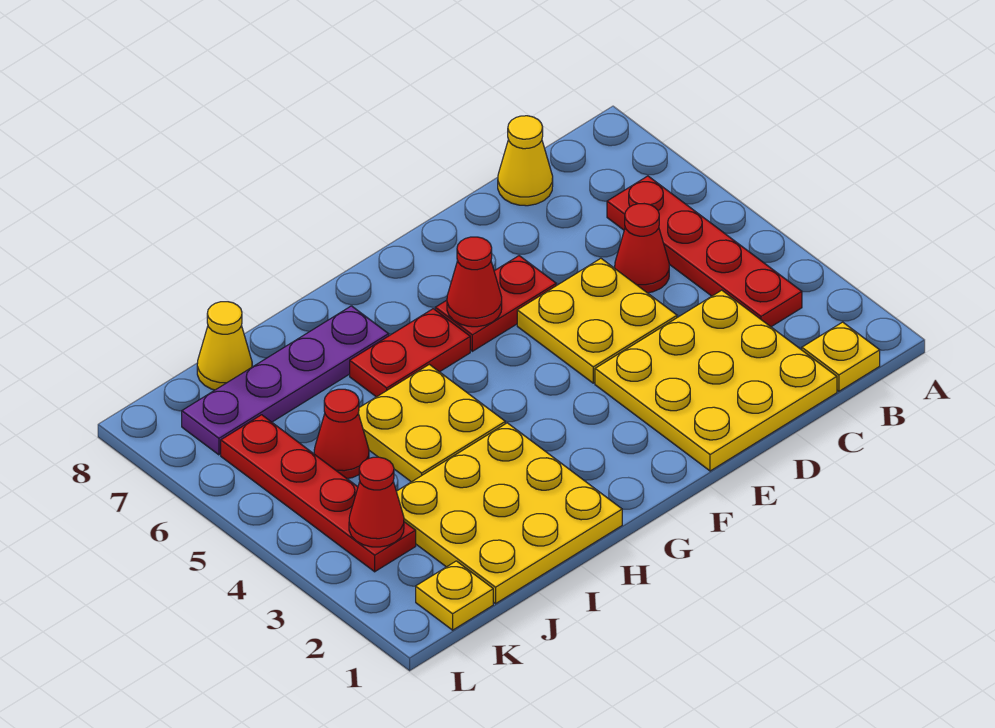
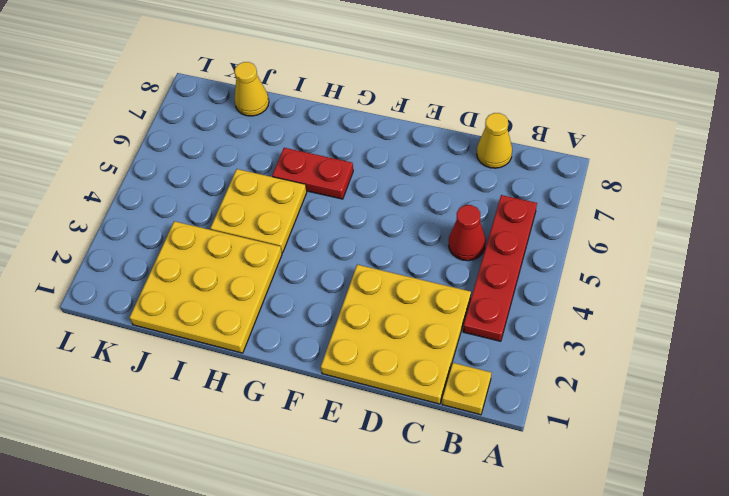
none -> yellow plate D4:E5 level 1
none -> red plate E6:F6 level 1
none -> purple plate H7:K7 level 1

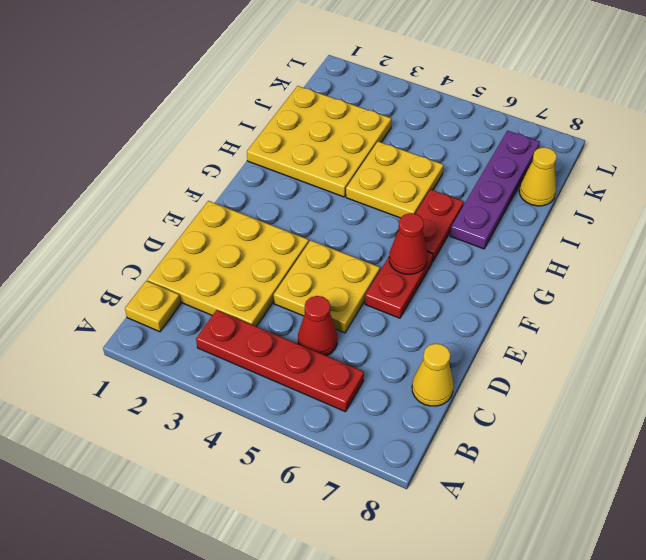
none -> red cone J5 level 1
none -> yellow plate K1 level 1
none -> red plate K3:K6 level 1

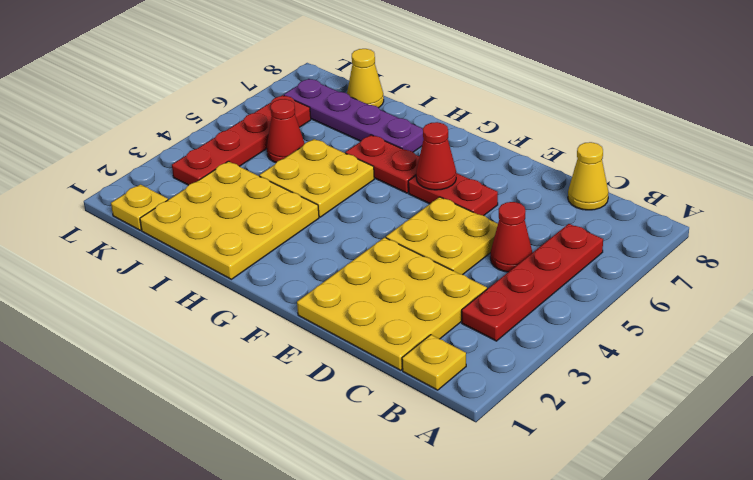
none -> red cone K3 level 2

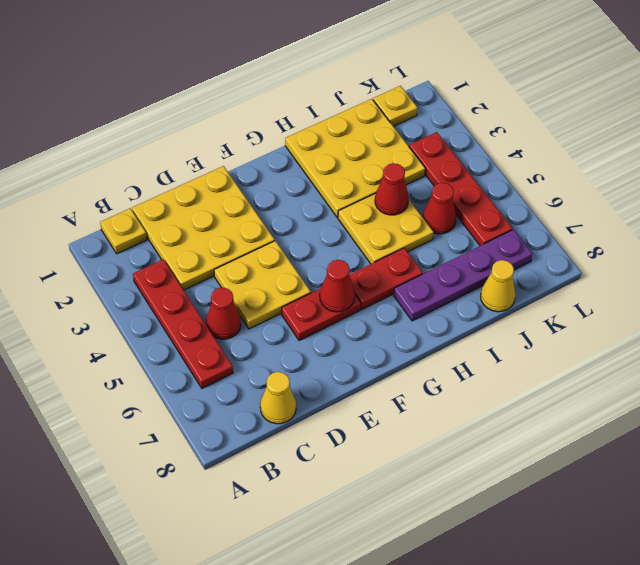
red cone I4 level 2 -> red cone K3 level 2

